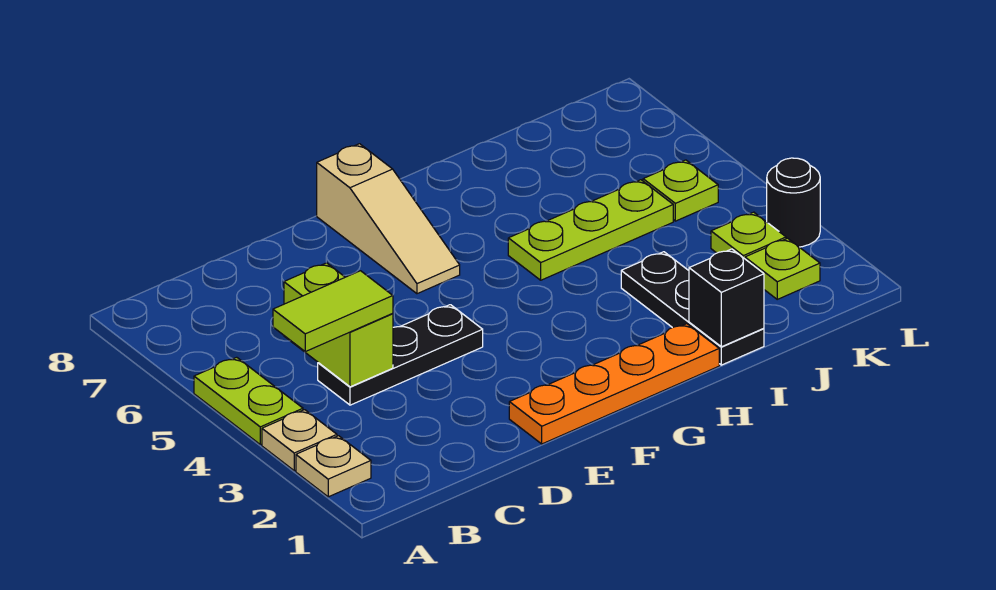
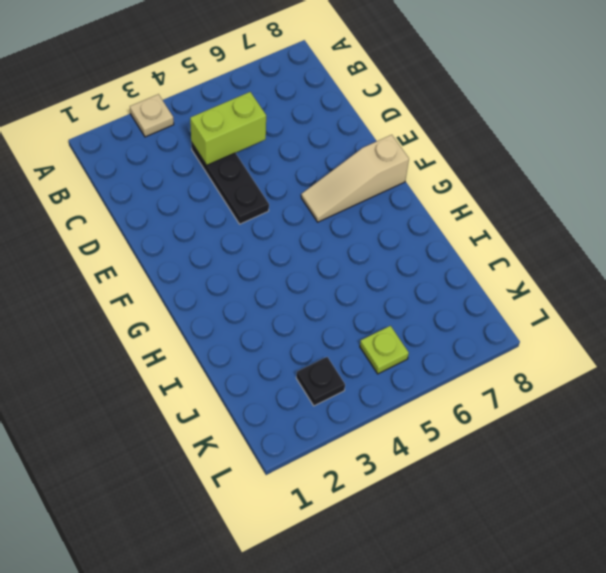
black plate K3 level 1 -> lime plate K3 level 1
none -> tan plate A2 level 1
none -> lime plate A4:A5 level 1
none -> orange plate E1:H1 level 1

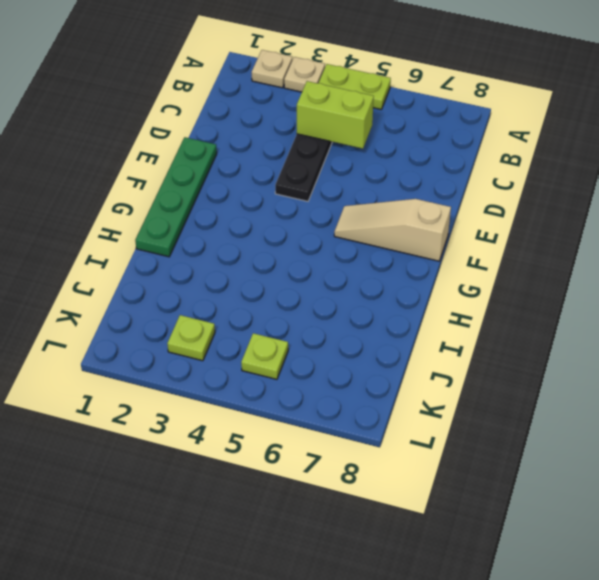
green plate E1:H1 level 1 -> orange plate E1:H1 level 1
none -> lime plate H5:J5 level 1
none -> black plate I1:I3 level 1
none -> lime plate K2 level 1

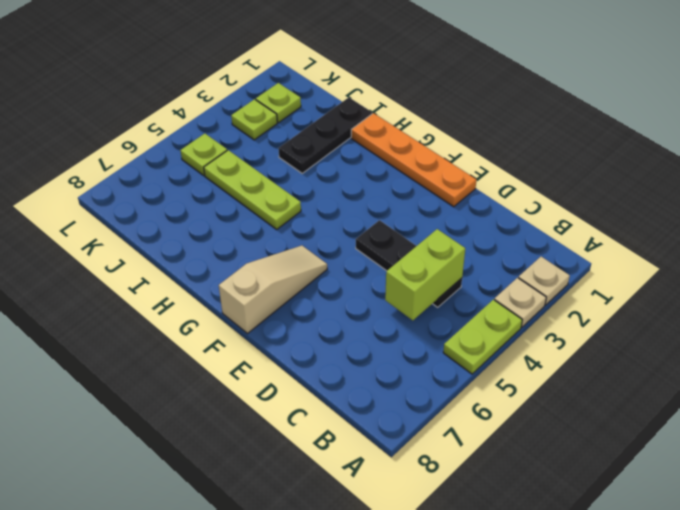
none -> black round brick L3 level 1
none -> black brick I1 level 2
none -> lime tile B4:C4 level 3

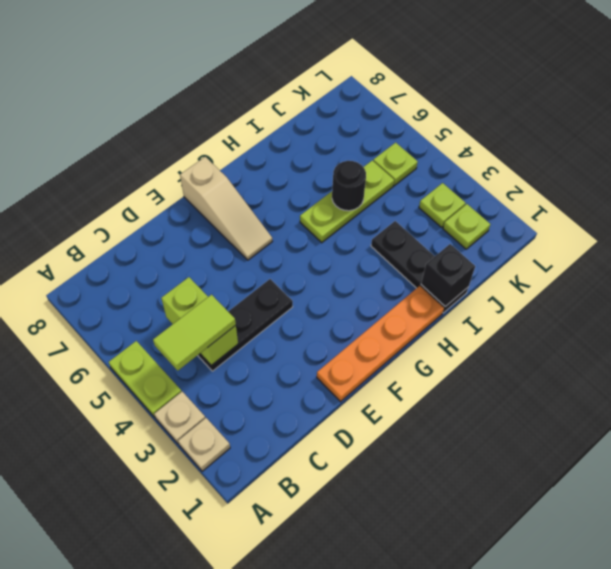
black round brick I5 level 2 -> black round brick L3 level 1

